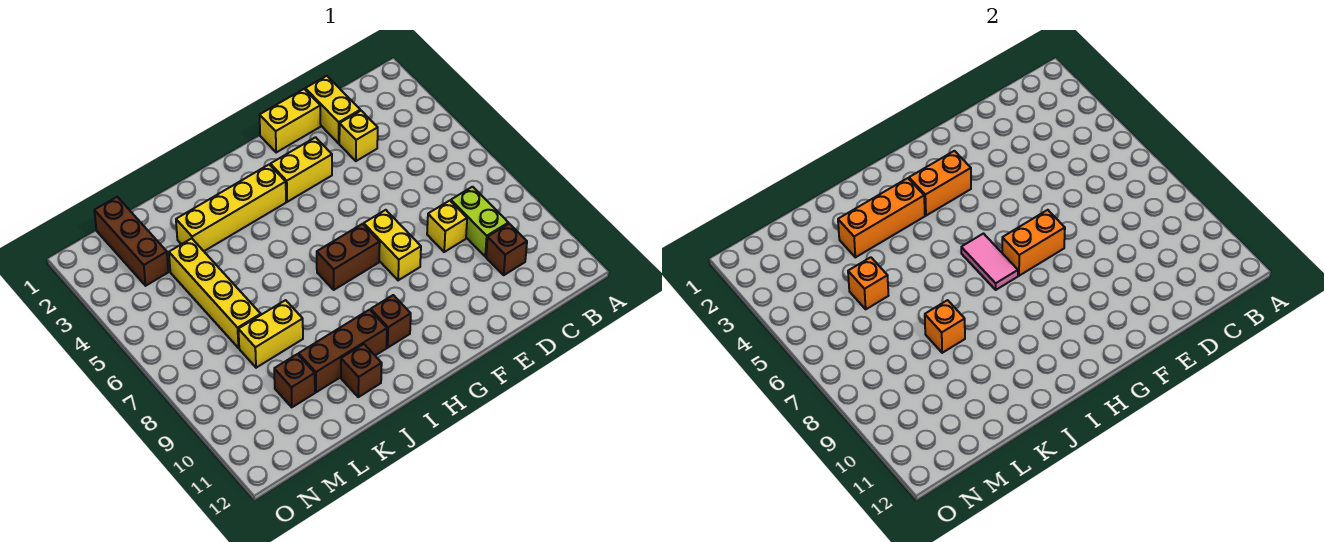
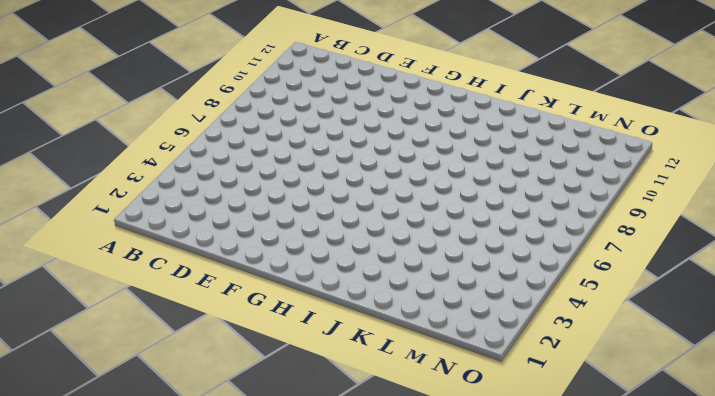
none -> lime brick C8:C9 level 1
none -> brown brick C10 level 1
none -> yellow brick D1:D2 level 1

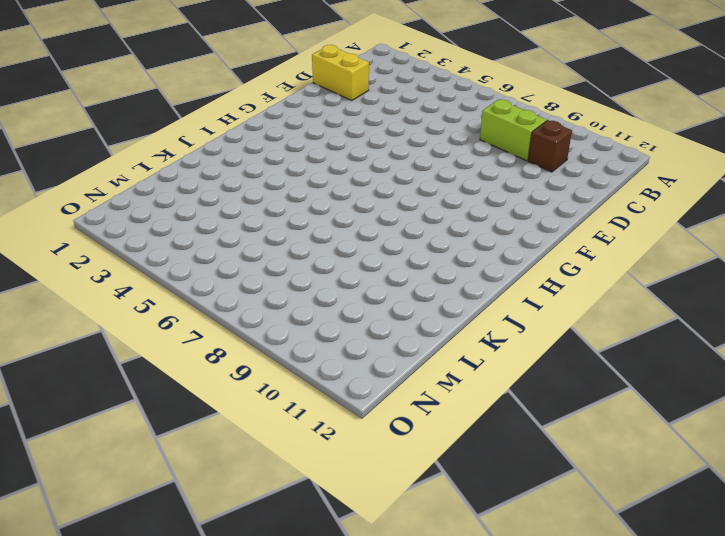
none -> yellow brick D3 level 1
none -> yellow brick D8 level 1
none -> yellow brick E1:F1 level 1

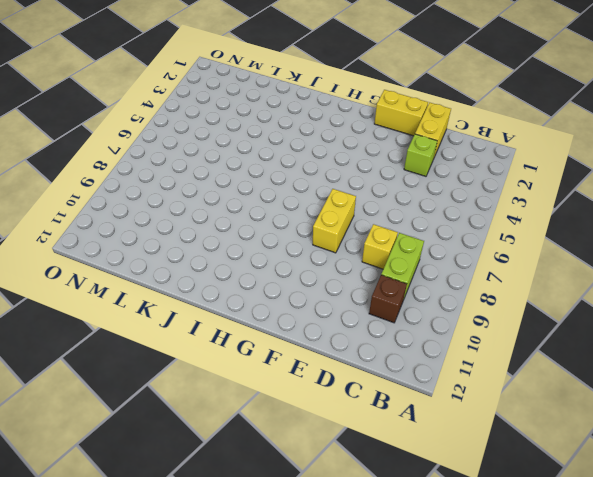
lime brick D3 level 1 -> yellow brick D3 level 1
none -> yellow brick F3:G3 level 1
none -> brown brick G7:H7 level 1
none -> yellow brick H3:K3 level 1

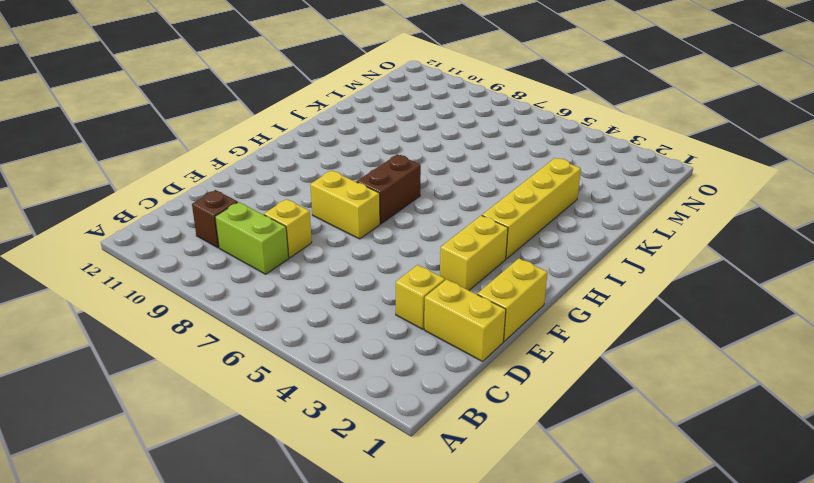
none -> brown brick H10 level 1
none -> brown brick I10:K10 level 1
none -> brown brick J11 level 1

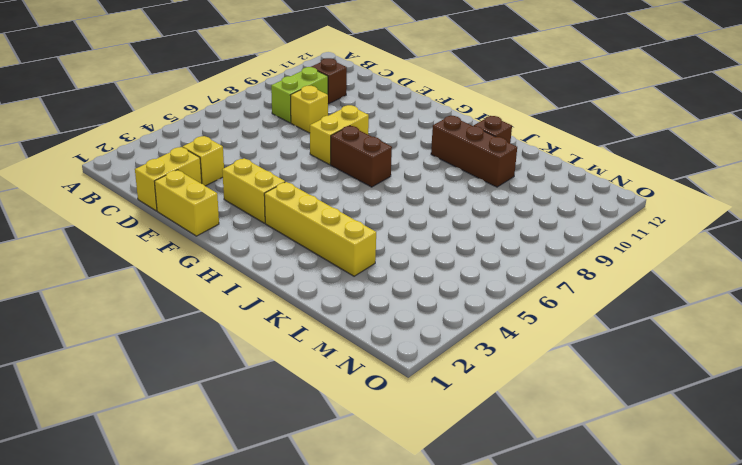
none -> brown brick H10 level 1
none -> yellow brick K8:L8 level 1
none -> yellow brick L4:L7 level 1

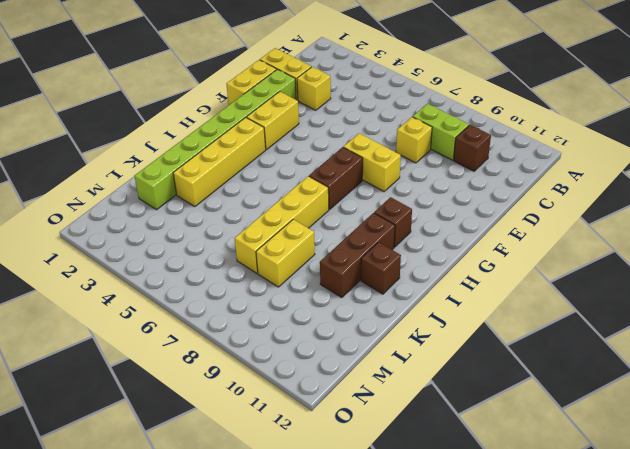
lime brick E2:L2 level 1 -> none
yellow brick I7:L7 level 1 -> yellow brick L4:L7 level 1
none -> brown brick L10 level 1
none -> brown brick M1:M3 level 1
none -> orange brick F7:G7 level 2

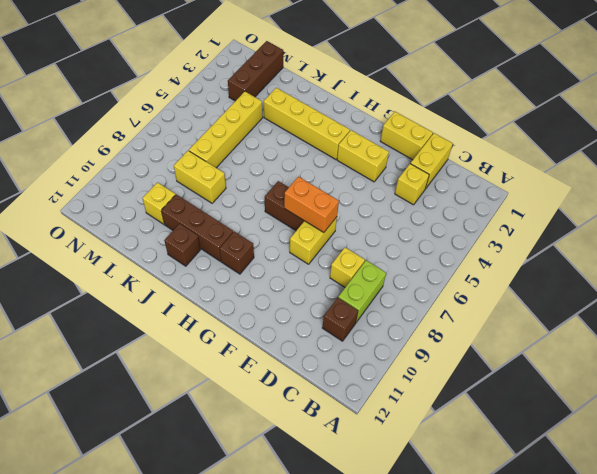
yellow brick L10 level 1 -> brown brick L10 level 1
none -> orange brick G3:H3 level 2
none -> pink tile H6:H7 level 2
none -> orange brick I3:K3 level 2

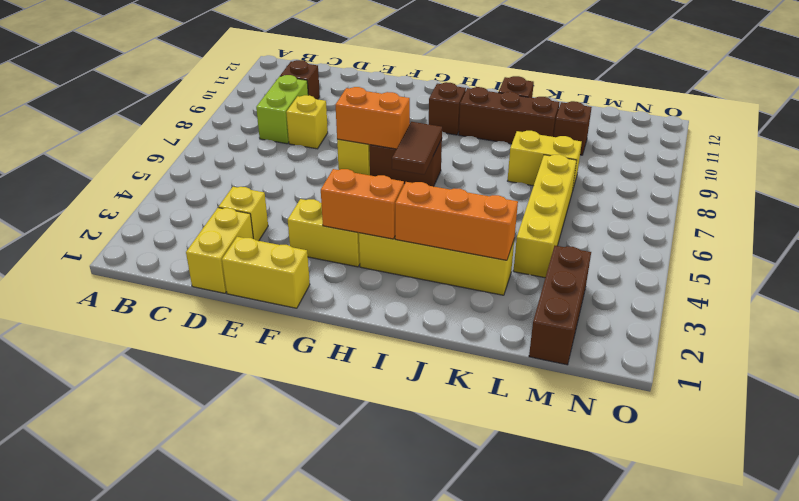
brown tile H6:H7 level 2 -> pink tile H6:H7 level 2
none -> orange brick K8 level 2
none -> orange brick L5 level 2

